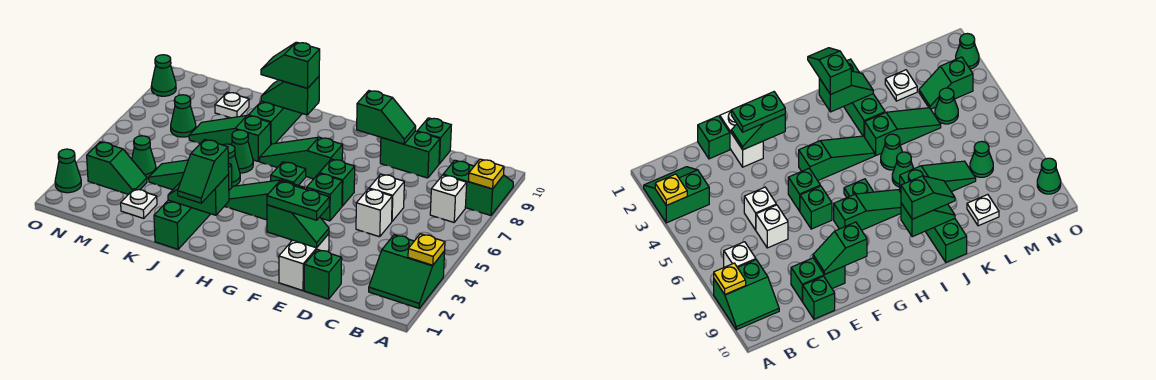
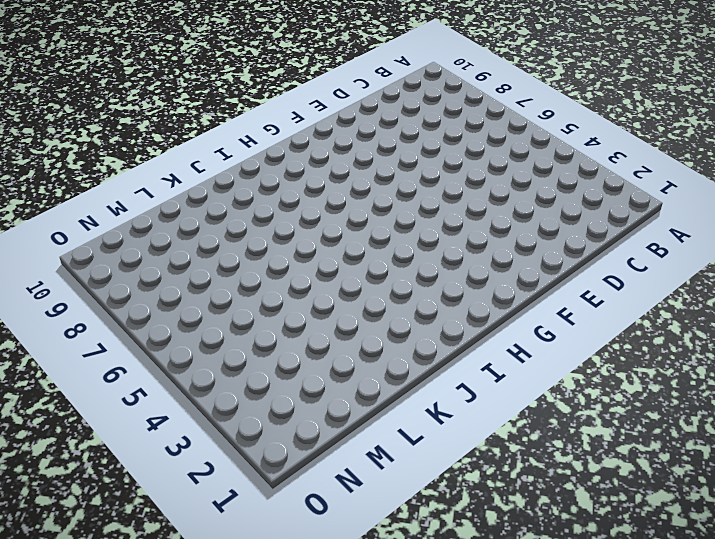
none -> green slope A2:B3 level 1 top 3
none -> green slope A8:B9 level 1 top 8
none -> white brick B7 level 1
none -> green brick D1 level 1

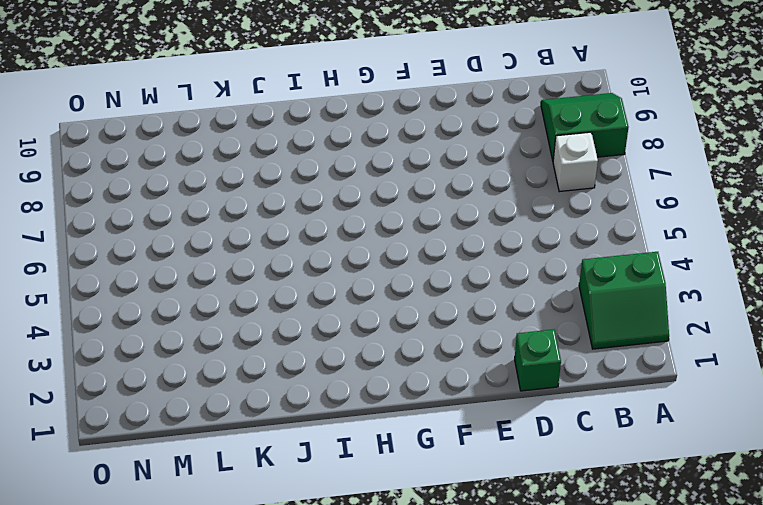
none -> white brick D5 level 1
none -> white brick D6 level 1
none -> green brick D9:E9 level 1
none -> green brick D10 level 1

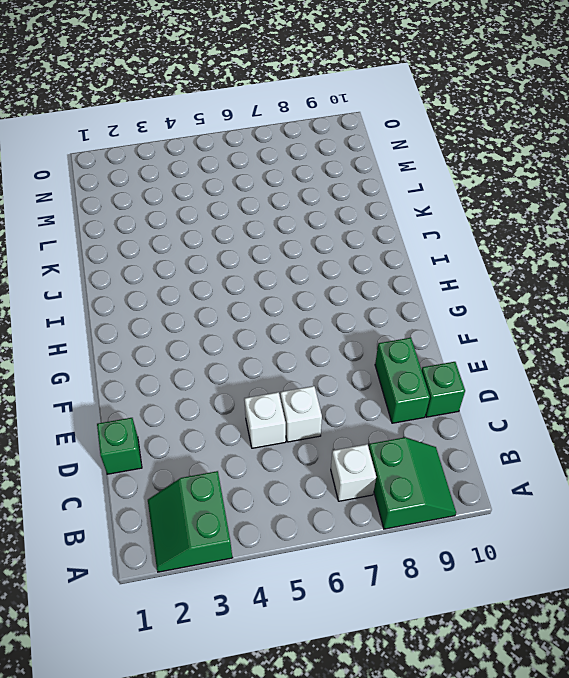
none -> white brick E1:E2 level 1
none -> green brick F5 level 1
none -> green brick F6 level 1
none -> green slope G4:I4 level 1 top G

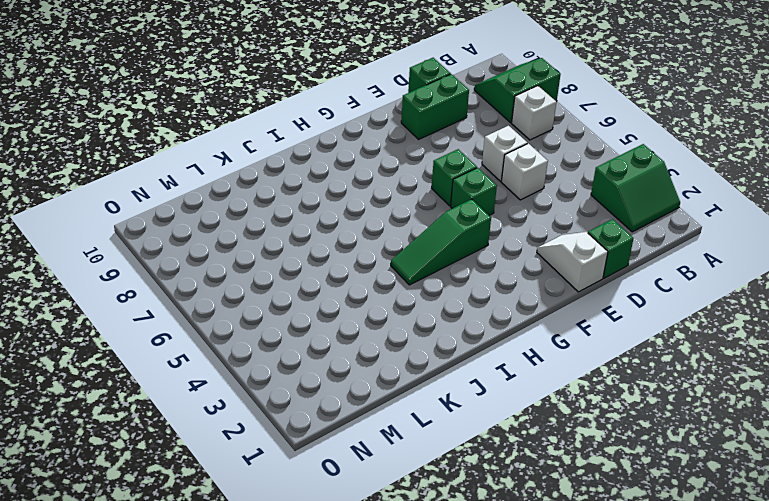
white slope E1:E2 level 1 top 1 -> white brick E1:E2 level 1
none -> green slope G7:I7 level 1 top G
none -> green plate H6 level 1
none -> green brick J1:J3 level 1
none -> green slope J4:L4 level 1 top J

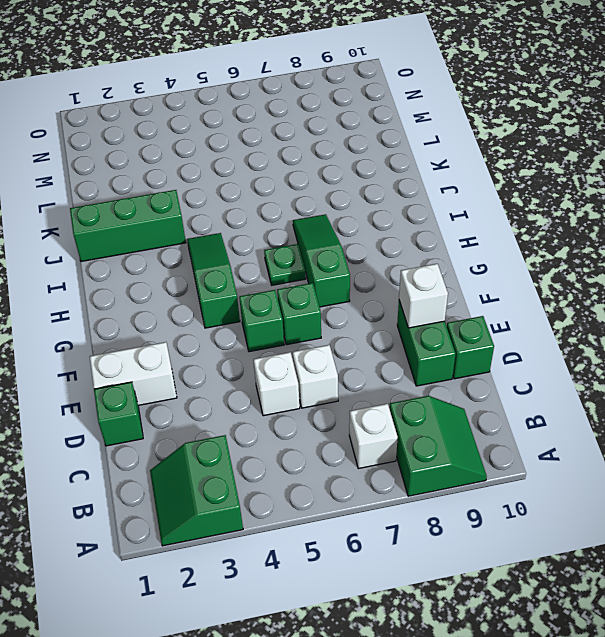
white brick E9 level 2 -> green slope E9:F9 level 2 top F
none -> green slope J4:L4 level 1 top J
none -> green cone J5 level 1
none -> green cone J6 level 1
none -> green slope J7:L7 level 1 top J

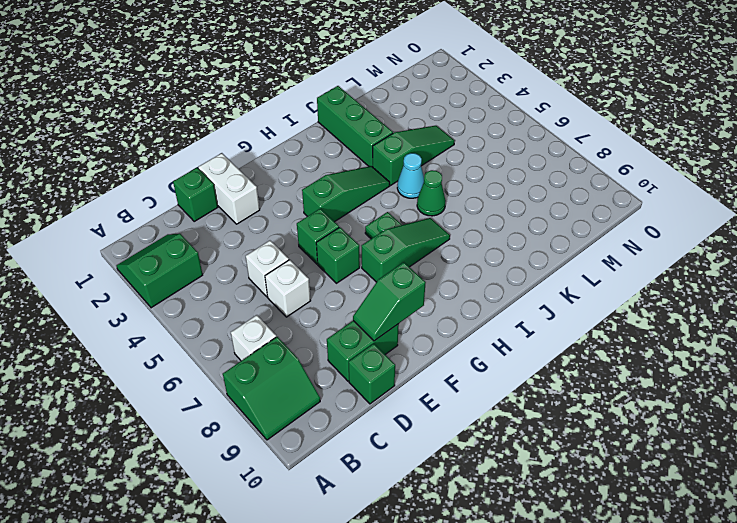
cyan cone J5 level 1 -> green cone J5 level 1
none -> green slope J7:L7 level 1 top J
none -> green brick J8:J10 level 1
none -> white plate L2 level 1
none -> white plate L9 level 1

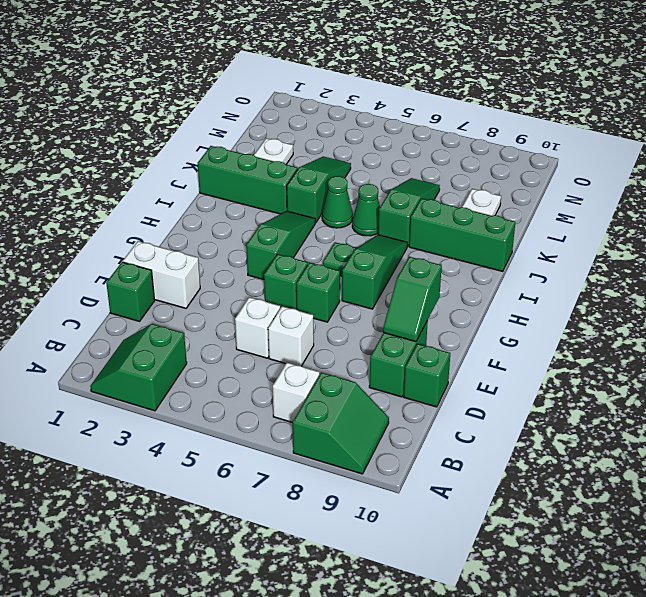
none -> green slope M3:N3 level 1 top N
none -> green cone M4 level 1
none -> green cone M7 level 1
none -> green cone O2 level 1

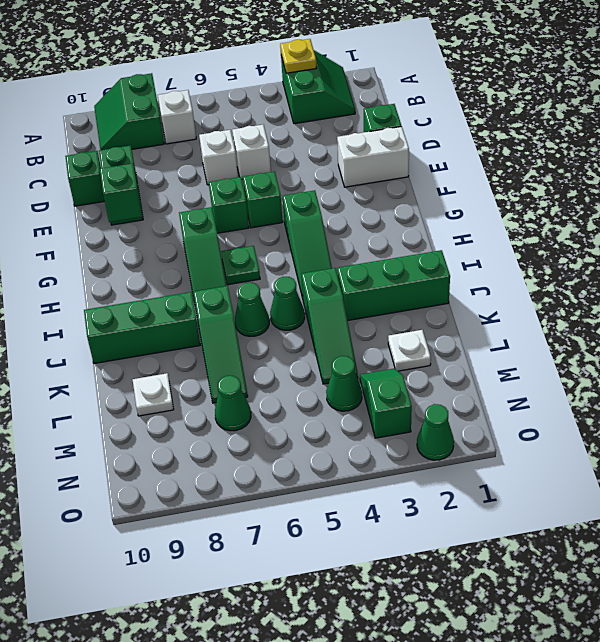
none -> green cone O9 level 1
none -> yellow plate A8 level 2
none -> green slope E2:F2 level 2 top F
none -> green slope I2:J2 level 2 top I

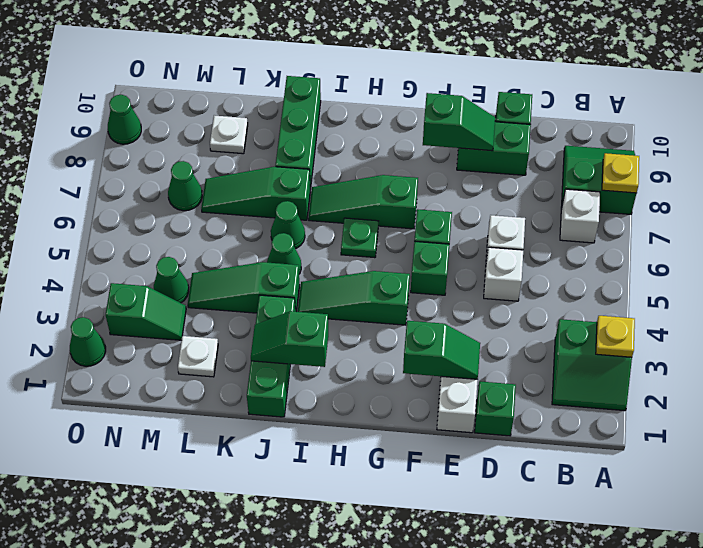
none -> green slope I9:J9 level 2 top I
none -> green plate E2:F2 level 3
none -> green slope I1:I2 level 3 top 2
none -> green slope I9:J9 level 3 top I

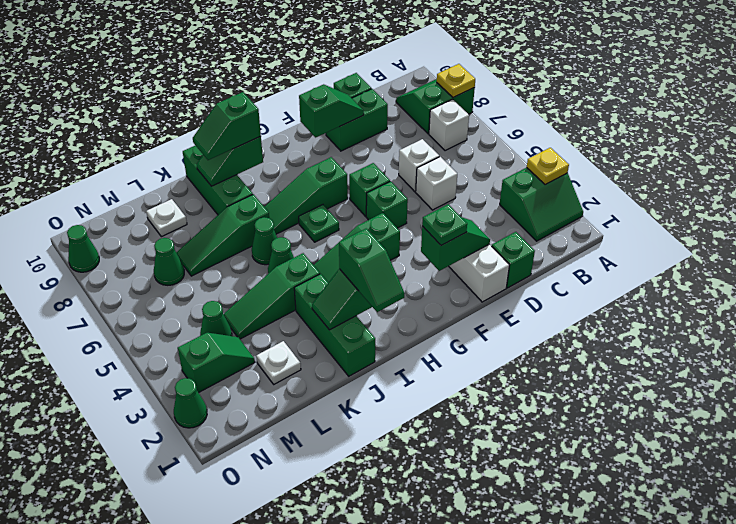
green plate F2 level 3 -> green plate E2:F2 level 3

